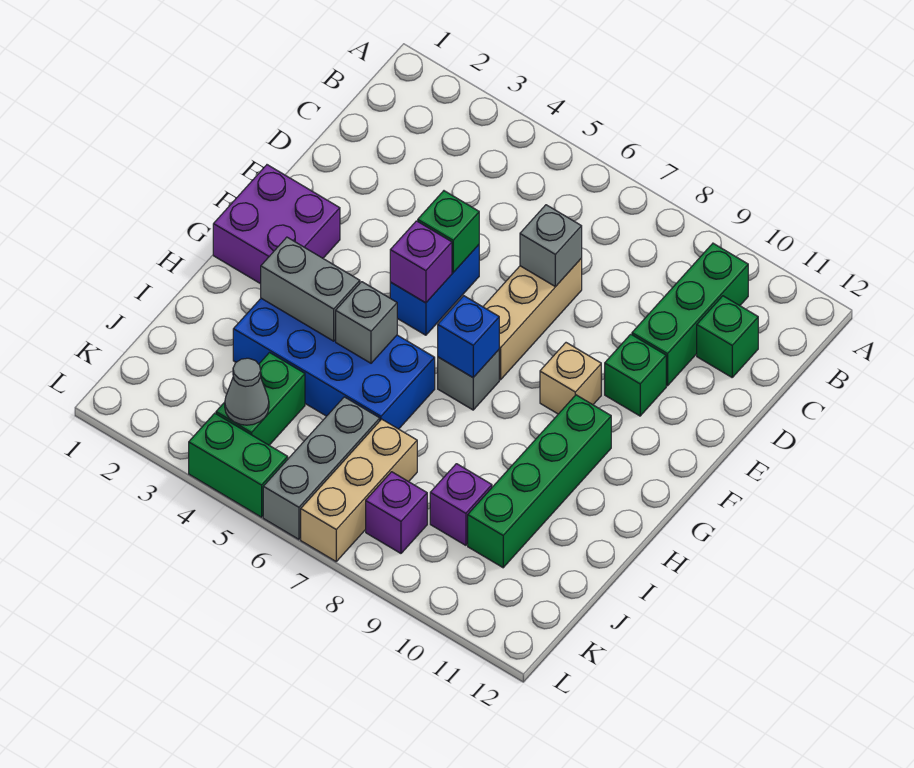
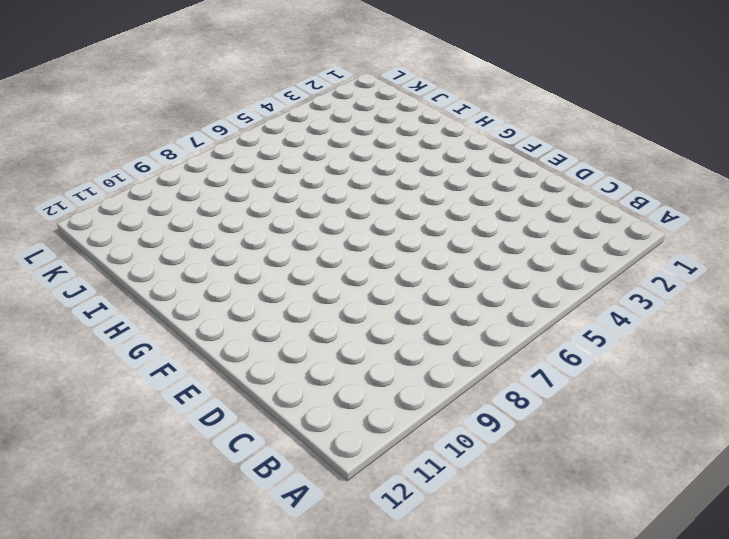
none -> green brick B10:D10 level 1
none -> green brick C11 level 1
none -> tan brick D7:F7 level 1

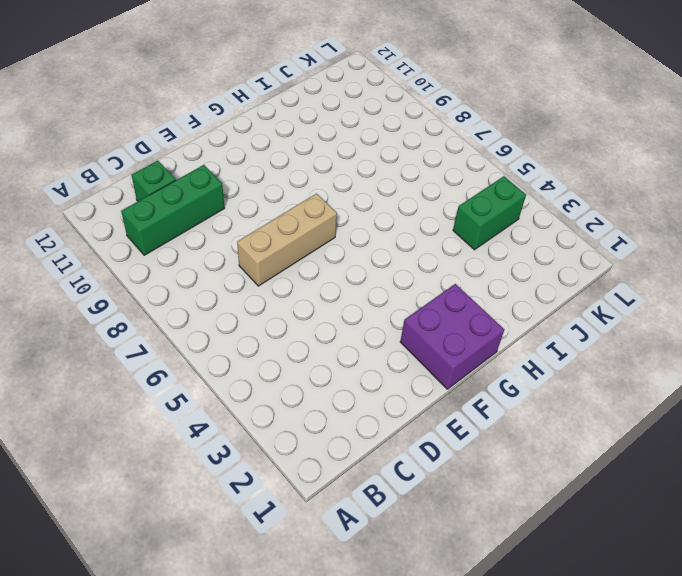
none -> blue brick E5:F5 level 1
none -> green brick E10 level 1
none -> tan brick F9 level 1

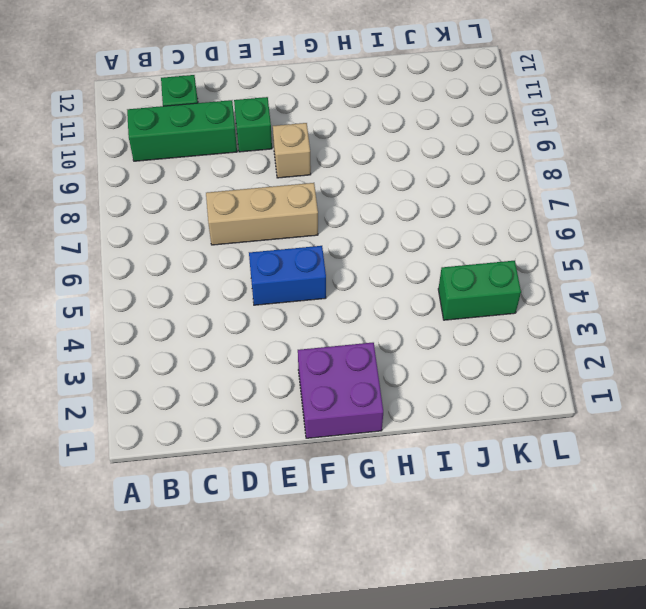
none -> grey brick G7 level 1
none -> green brick G10:J10 level 1
none -> blue brick H3:I6 level 1

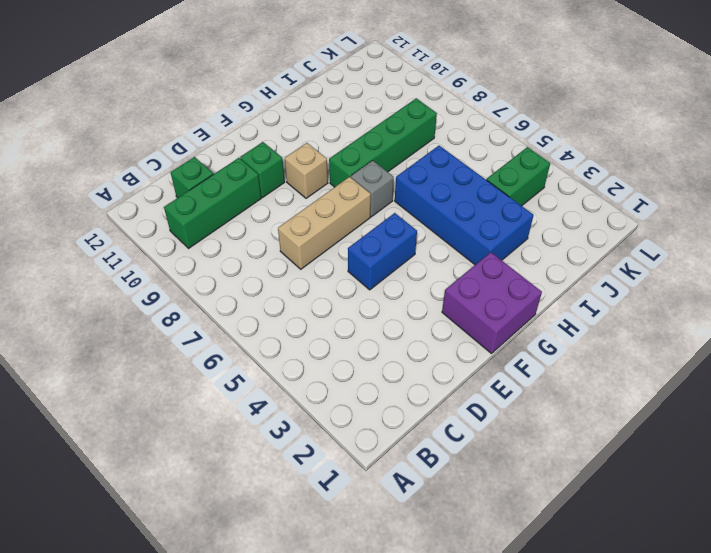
green brick G8:J8 level 1 -> green brick G10:J10 level 1
none -> grey brick J6:L6 level 1
none -> tan brick J7:L7 level 1
none -> purple brick J9 level 1

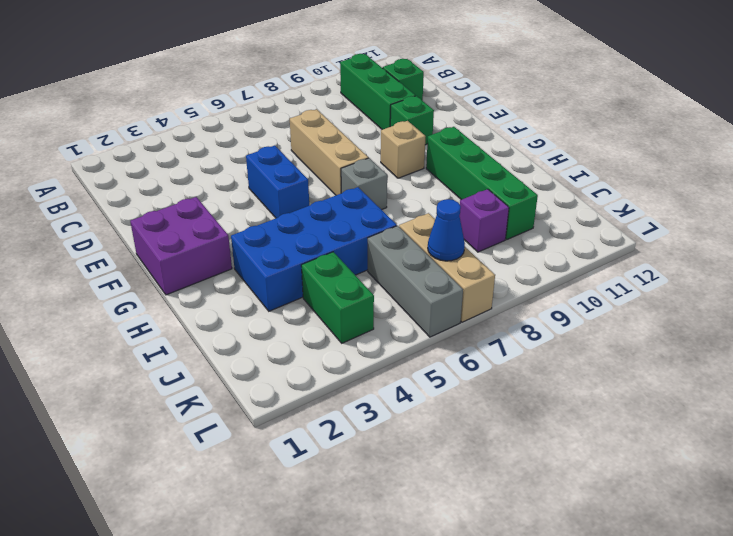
blue cone K7 level 2 -> none
none -> purple brick K8 level 1
none -> green brick L4:L5 level 1
none -> grey brick D7 level 2

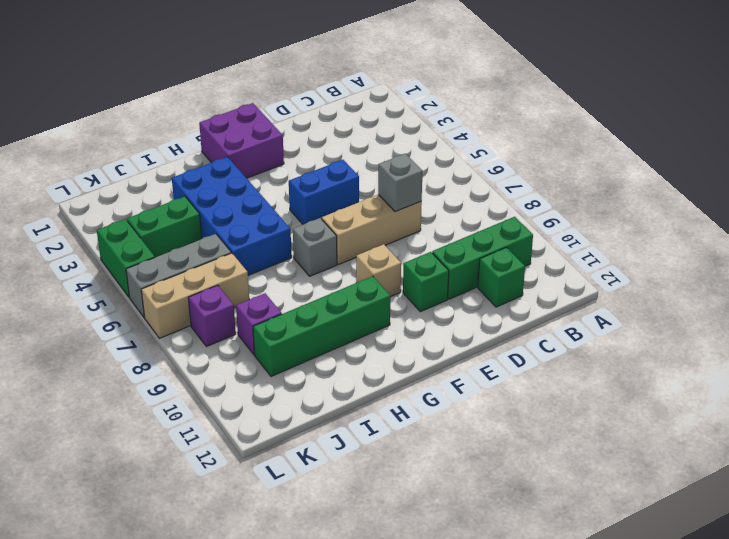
none -> green brick E5 level 2
none -> purple brick F5 level 2
none -> blue brick G7 level 2

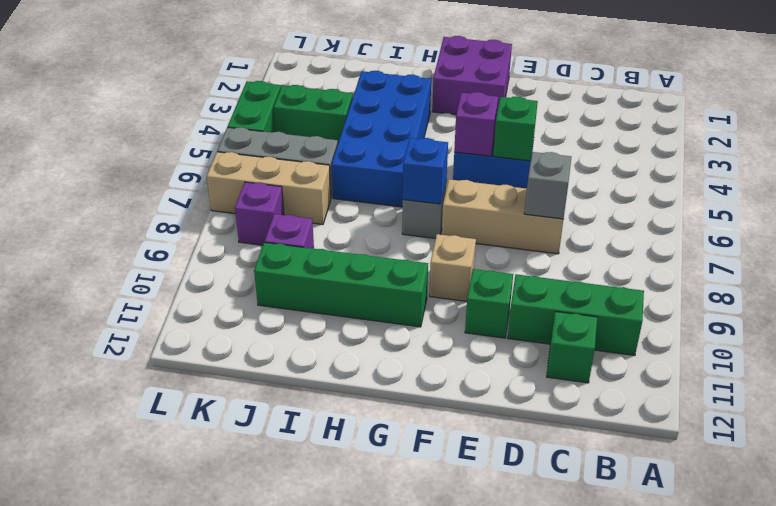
none -> grey brick H3:H4 level 2
none -> grey brick H5 level 2
none -> grey cone K4 level 2

